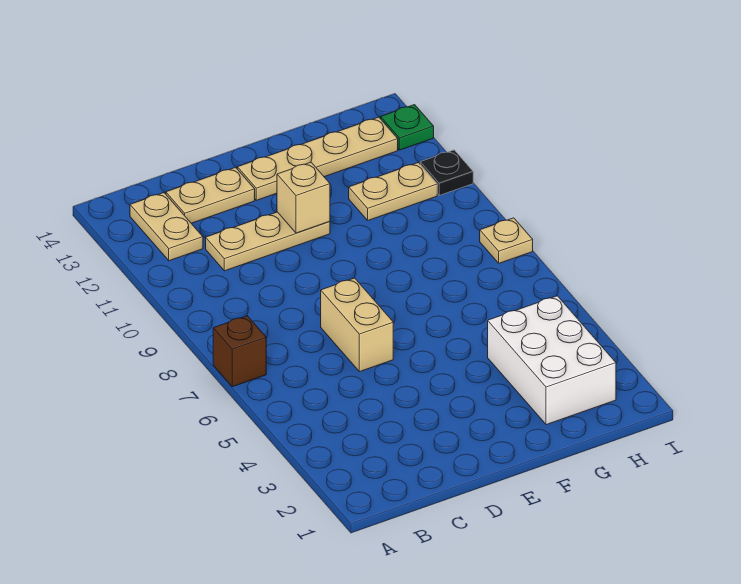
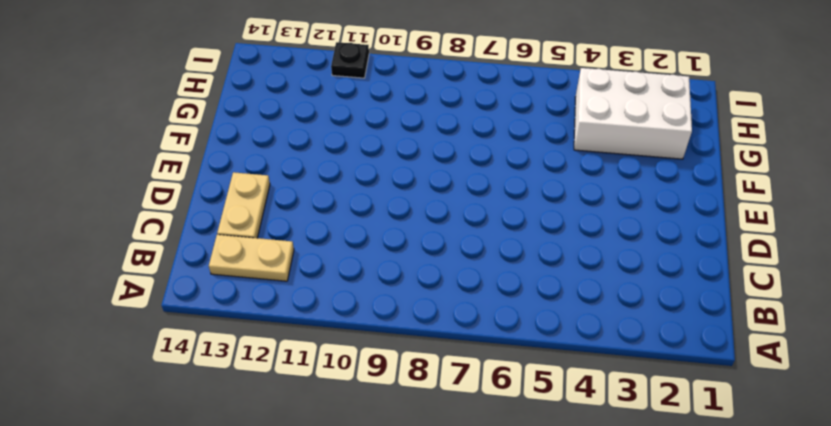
none -> brown brick A7 level 1
none -> tan plate C11:E11 level 1
none -> tan brick D6:D7 level 1

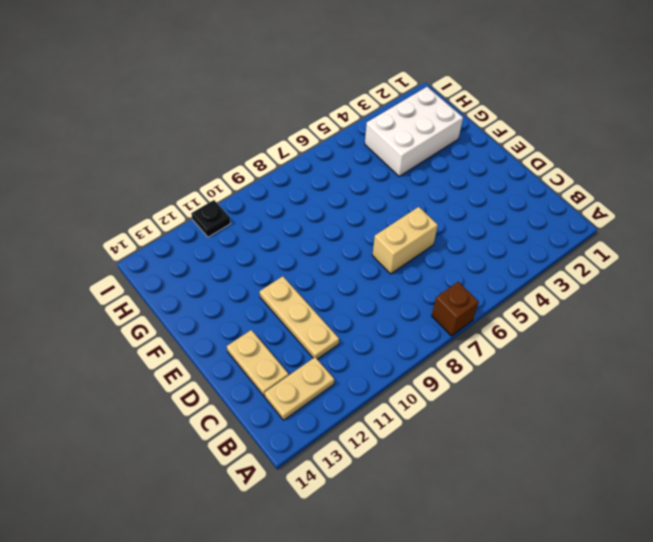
none -> tan plate E13:H13 level 1
none -> tan plate G11:H11 level 1
none -> tan plate I8 level 1

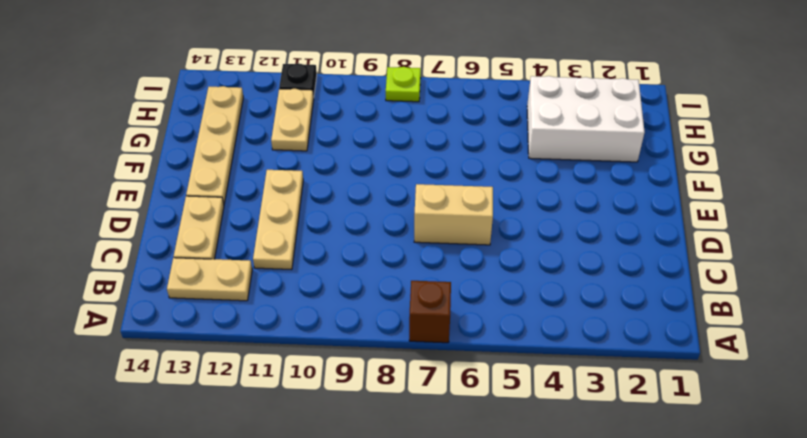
lime plate I8 level 1 -> tan plate I8 level 1
none -> green plate I13 level 1
none -> tan brick E11 level 2

